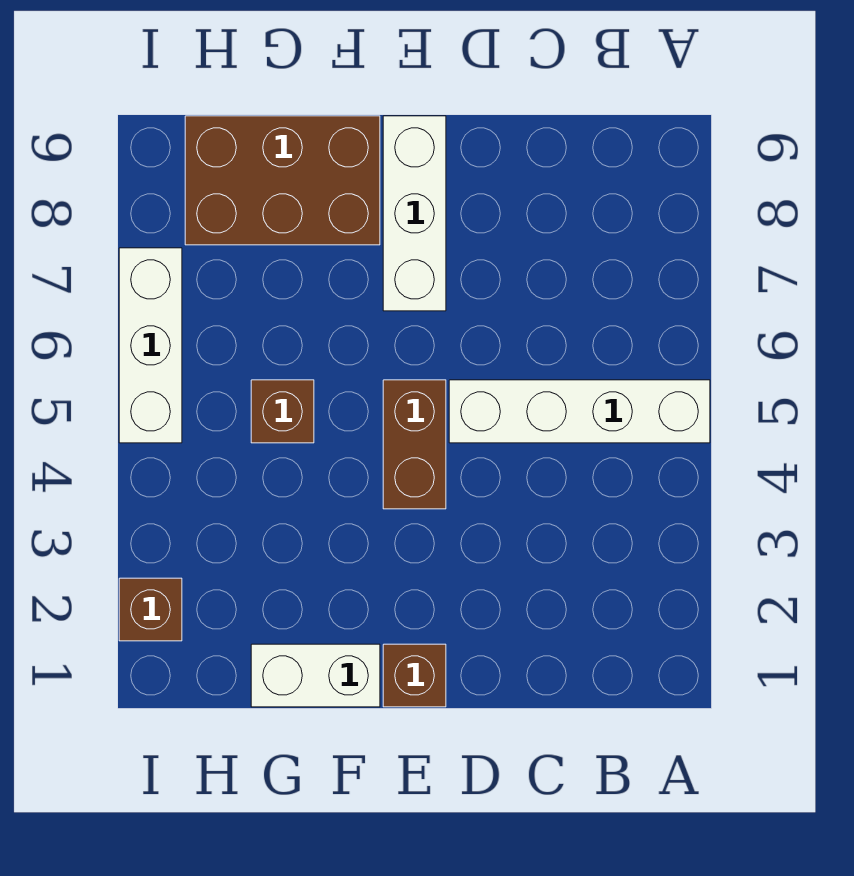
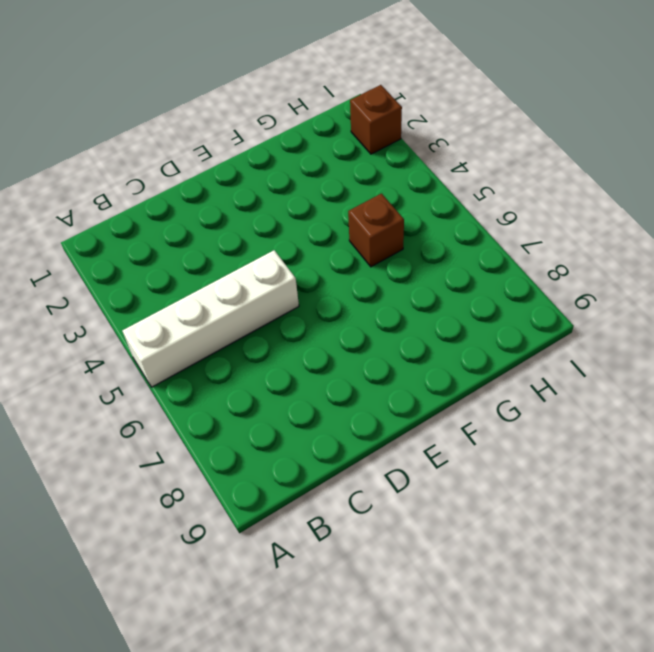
none -> brown brick E1 level 1
none -> brown brick E4:E5 level 1

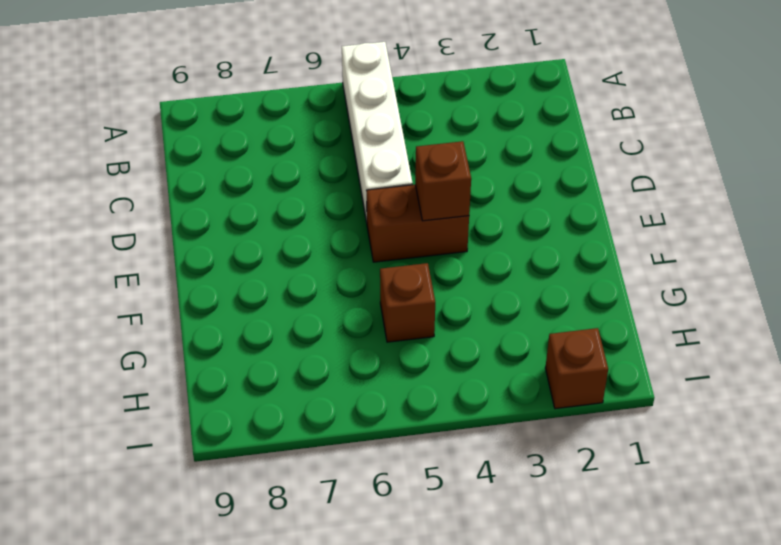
brown brick E4 level 2 -> brown brick E1 level 1
none -> white brick E7:E9 level 1
none -> white brick F1:G1 level 1

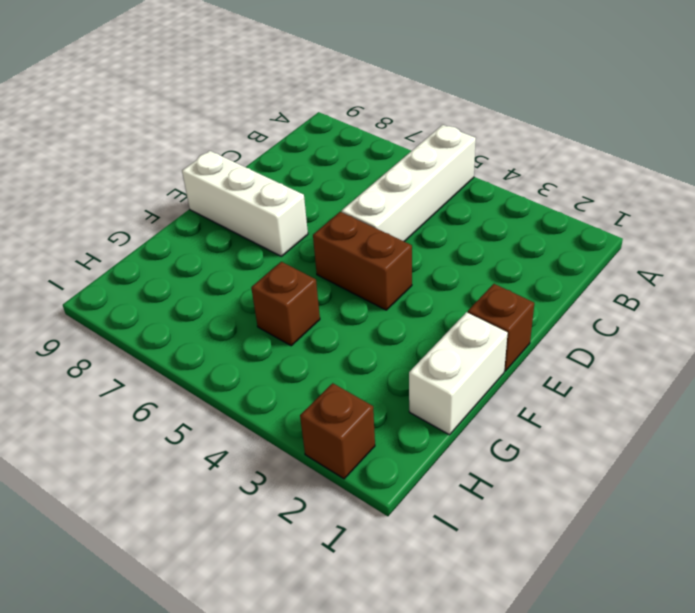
none -> brown brick F8:H9 level 1
none -> white brick I5:I7 level 1

